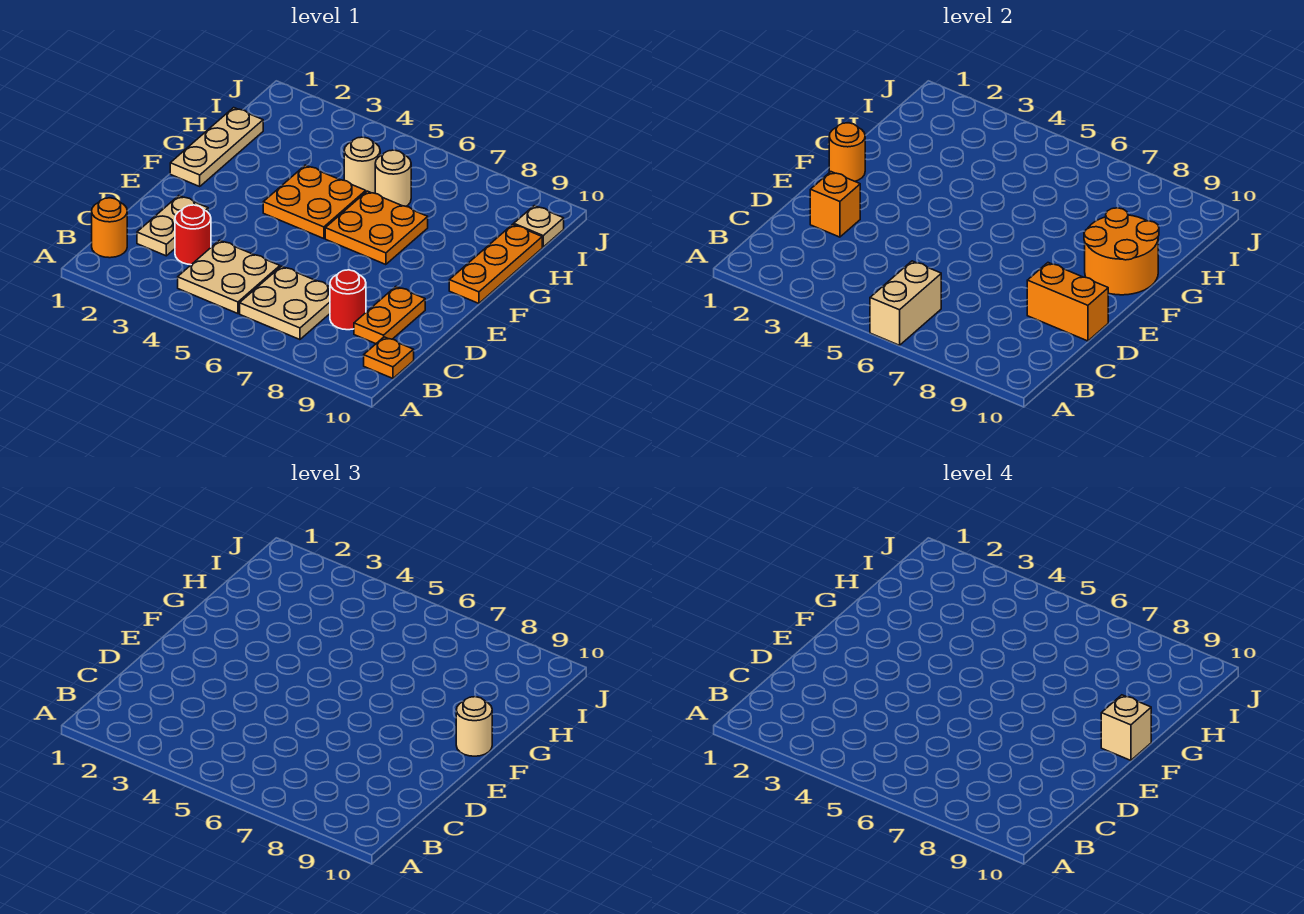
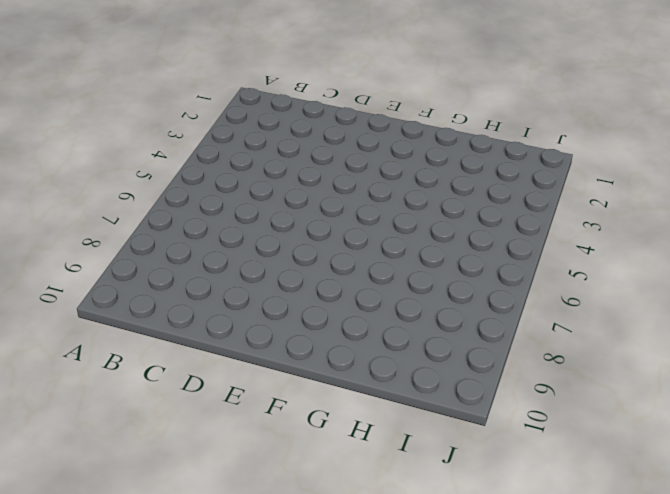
none -> orange round brick B1 level 1
none -> tan plate B4:C5 level 1
none -> tan plate B6:C7 level 1

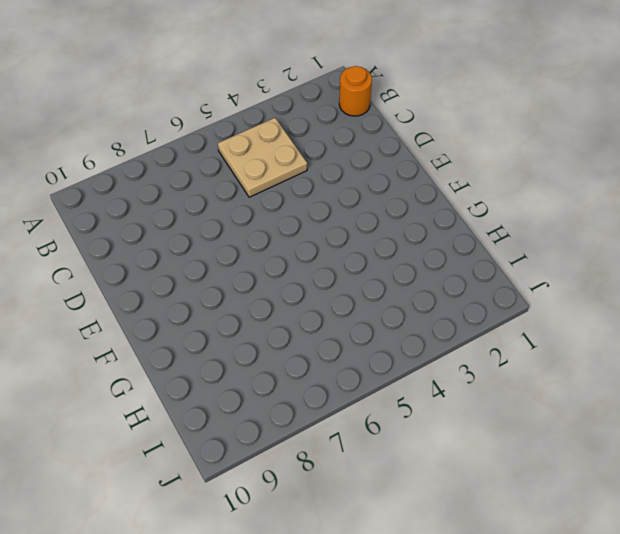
none -> tan plate B6:C7 level 1
none -> orange plate B10 level 1
none -> tan plate C2:D2 level 1

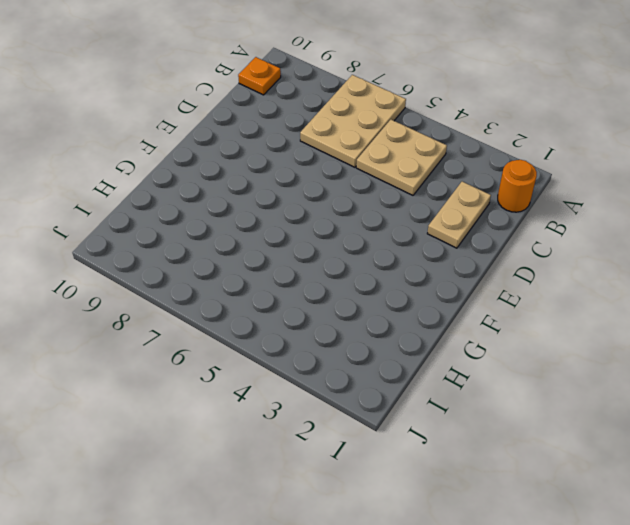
tan plate A6:C7 level 1 -> tan plate B6:C7 level 1
none -> red round brick C3 level 1
none -> red round brick C8 level 1
none -> orange plate C9:D9 level 1

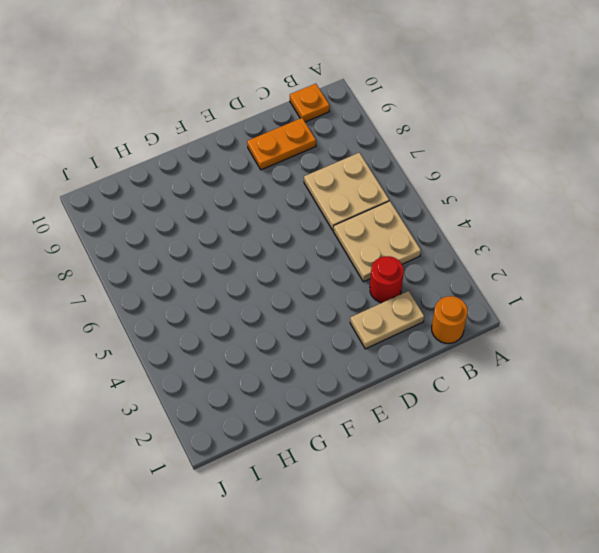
none -> red round brick C8 level 1
none -> tan plate F1:H1 level 1
none -> orange plate F4:G5 level 1

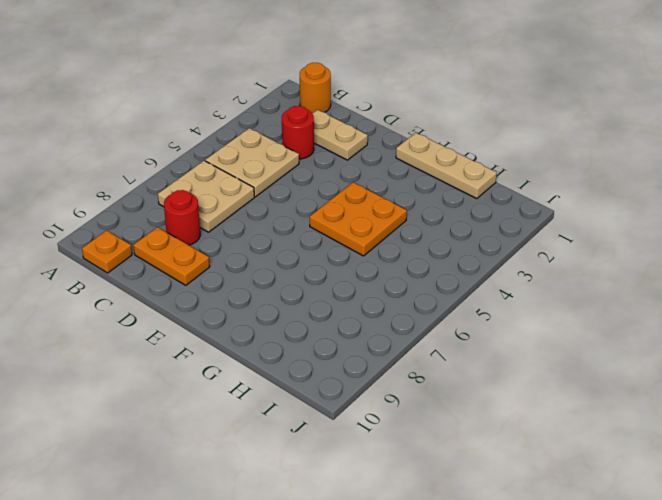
none -> orange plate F6:G7 level 1
none -> orange plate F10:H10 level 1
none -> tan round brick H5 level 1

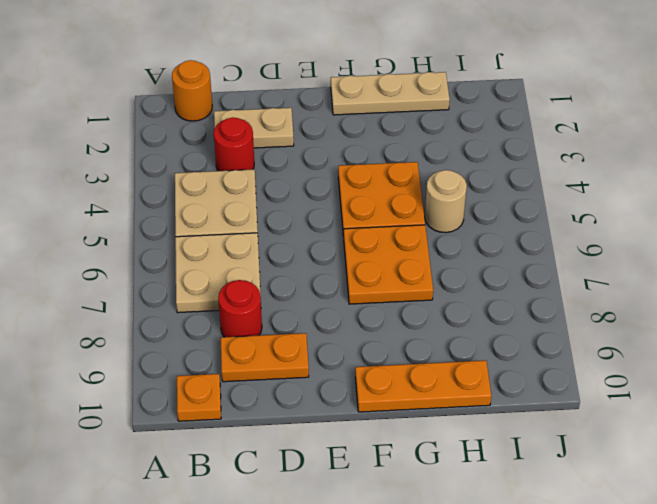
none -> tan round brick H6 level 1
none -> tan plate I10 level 1
none -> tan brick A6:B6 level 2

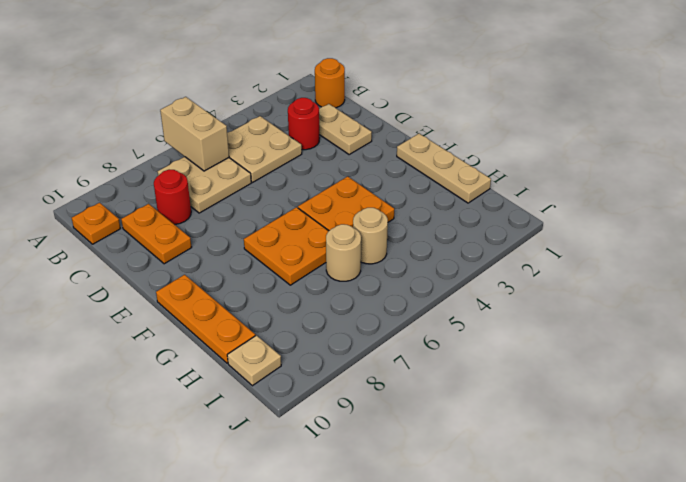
none -> orange brick D2 level 2
none -> orange brick D9:D10 level 2
none -> orange round brick F1 level 2

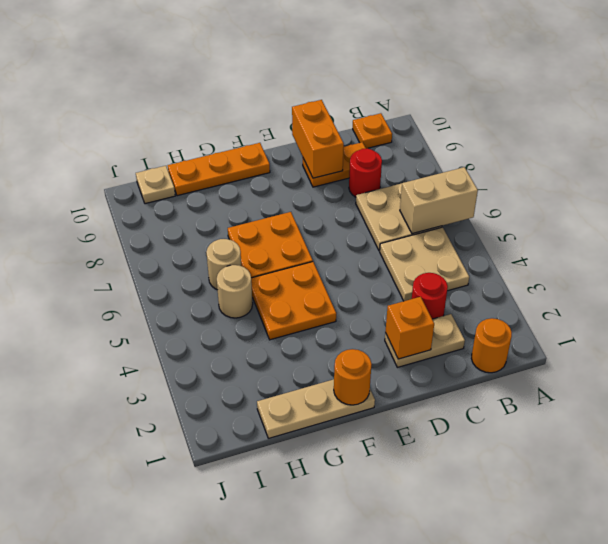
none -> orange round brick F9:G10 level 2
none -> tan round brick F10 level 3
none -> tan brick F10 level 4

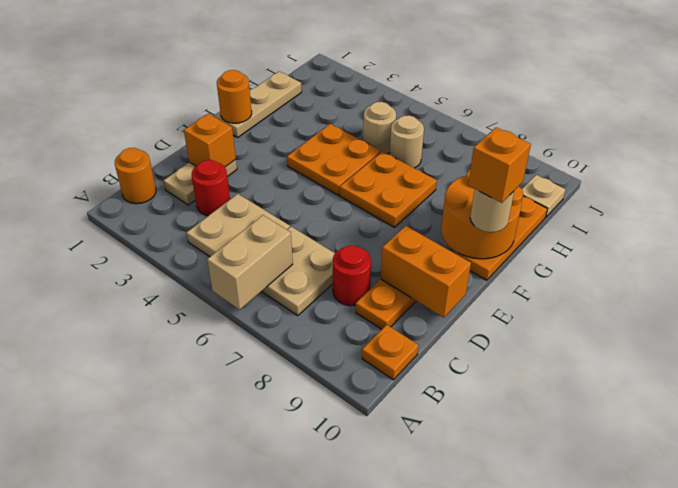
orange brick F10 level 4 -> tan brick F10 level 4

